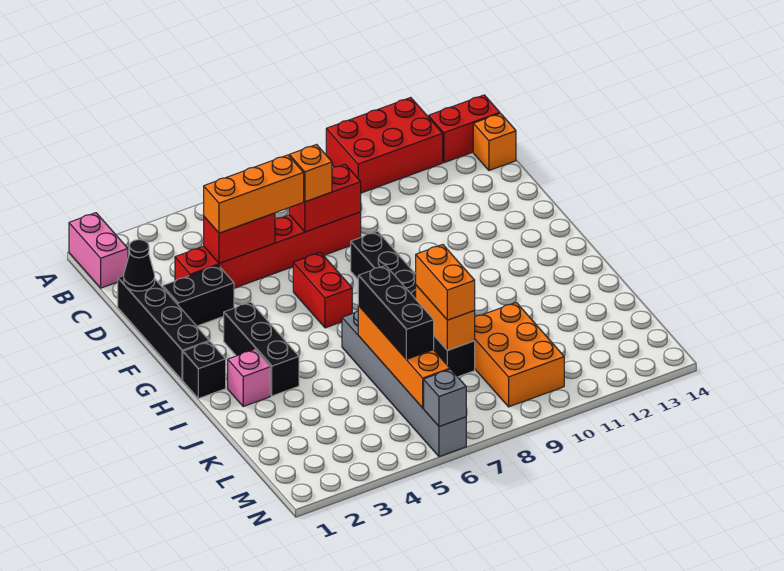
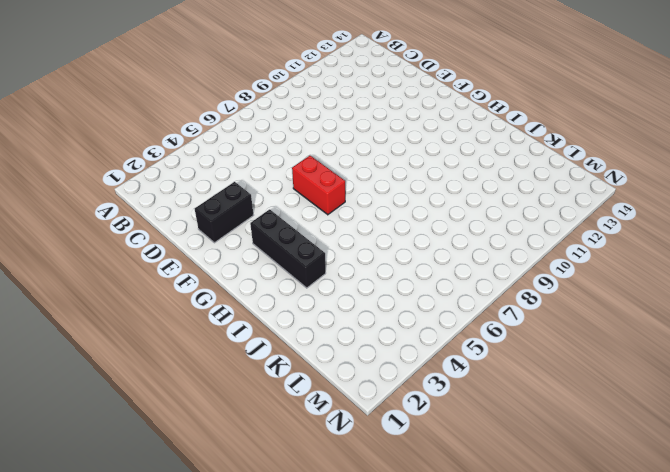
none -> pink brick A1:B1 level 1
none -> red brick A10:B12 level 1
none -> red brick B13:B14 level 1

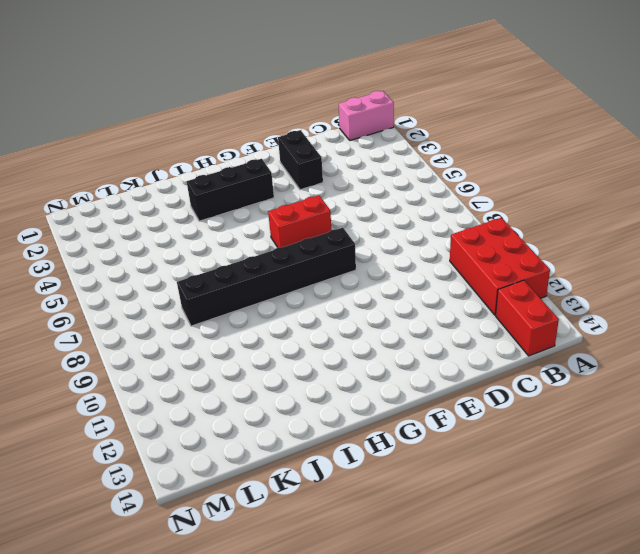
none -> orange brick C14 level 1
none -> black brick D1:G1 level 1
none -> red brick D3:D8 level 1

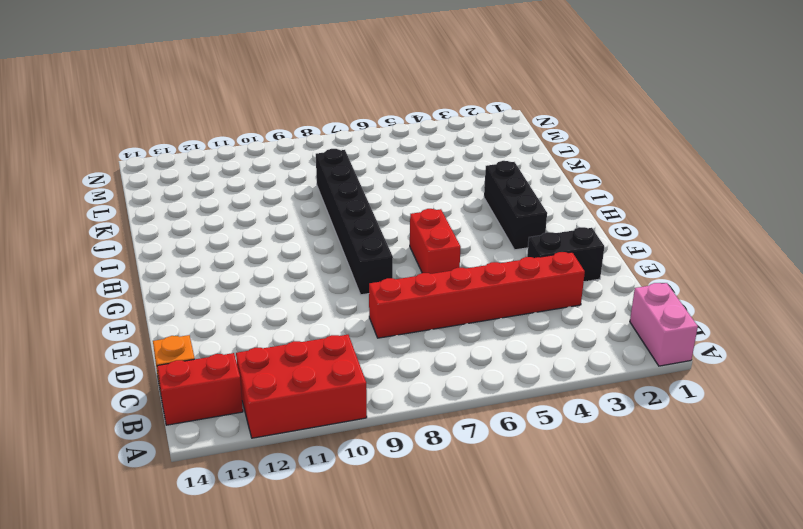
none -> black brick D1:G1 level 1
none -> black brick H1 level 1
none -> pink brick I2 level 1

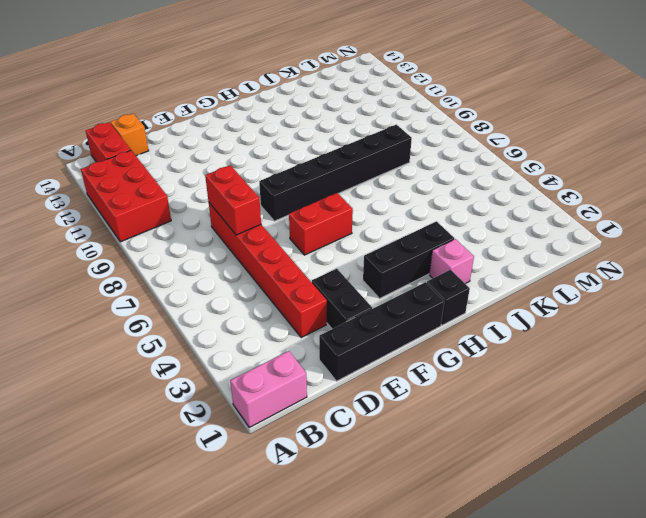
none -> grey brick I6:N6 level 1
none -> orange brick K9:M10 level 1
none -> black cone D1 level 2

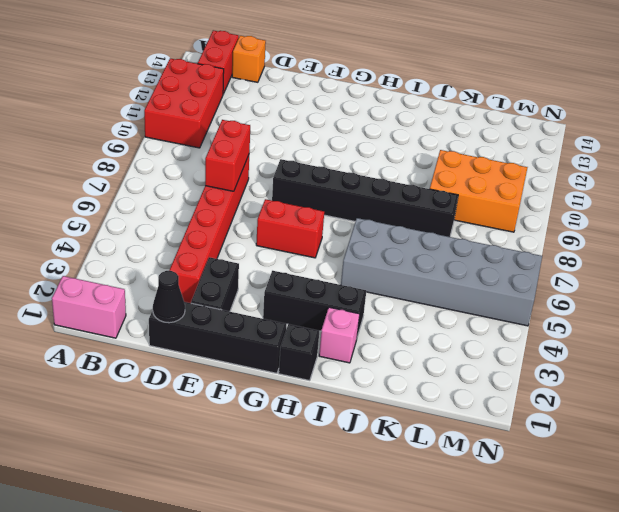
grey brick I5:N6 level 1 -> grey brick I6:N6 level 1
none -> red brick D4:D5 level 2
none -> orange brick J6:M6 level 2
none -> orange brick J8:K8 level 2

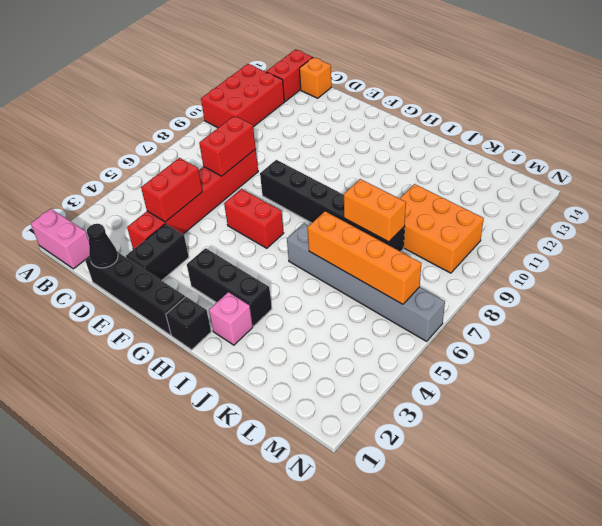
none -> grey brick N6 level 2
none -> orange brick D4:D6 level 3
none -> orange brick D7 level 3

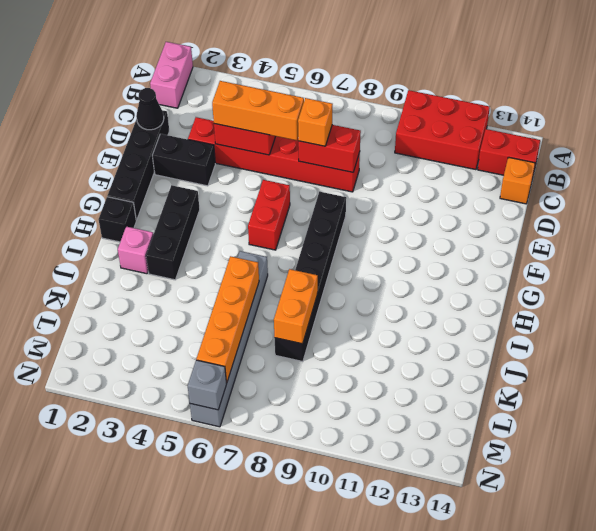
none -> orange brick K9:M10 level 1
none -> black brick J6:L6 level 3
none -> orange brick J8:K8 level 3

